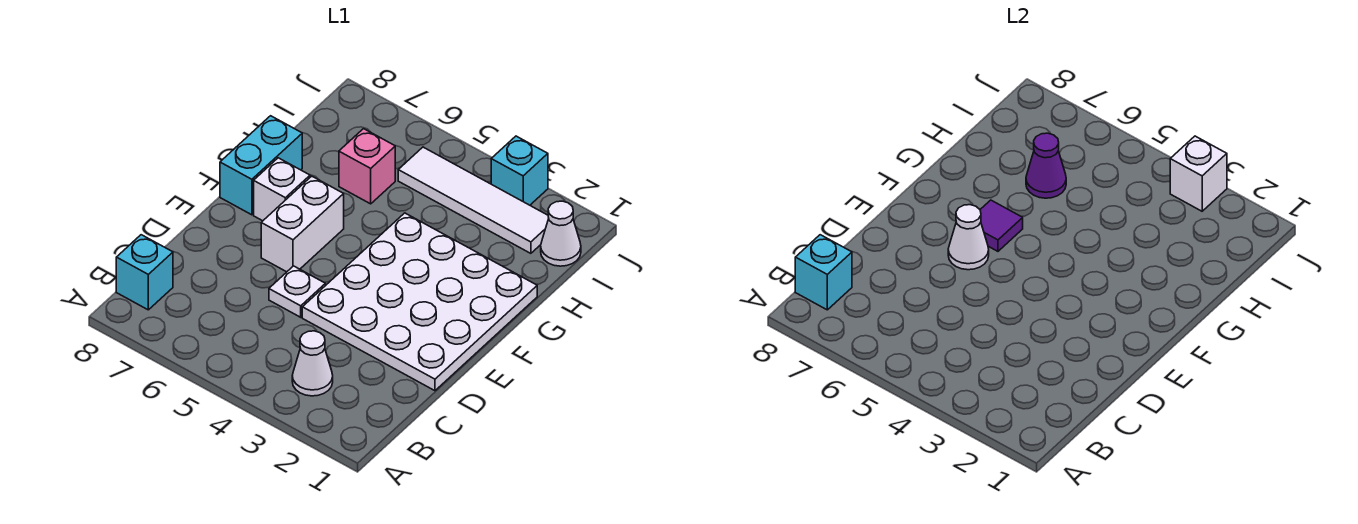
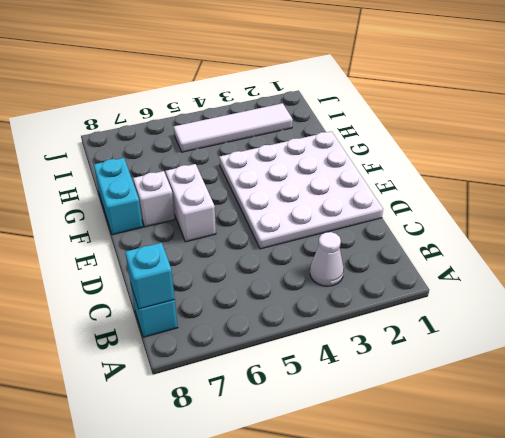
none -> white plate D5 level 1
none -> pink brick H6 level 1
none -> white cone I1 level 1

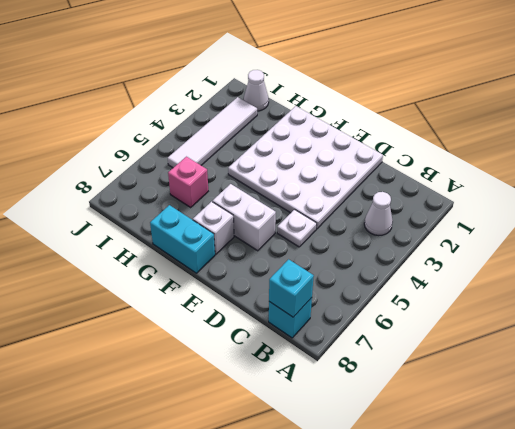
none -> cyan brick J3 level 1
none -> white cone E6 level 2
none -> purple tile F6 level 2

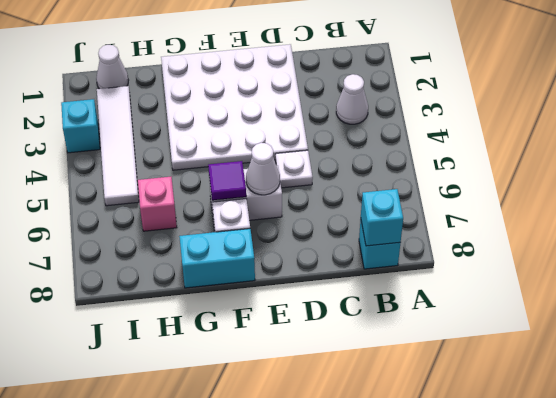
none -> purple cone H6 level 2
none -> white brick J3 level 2

